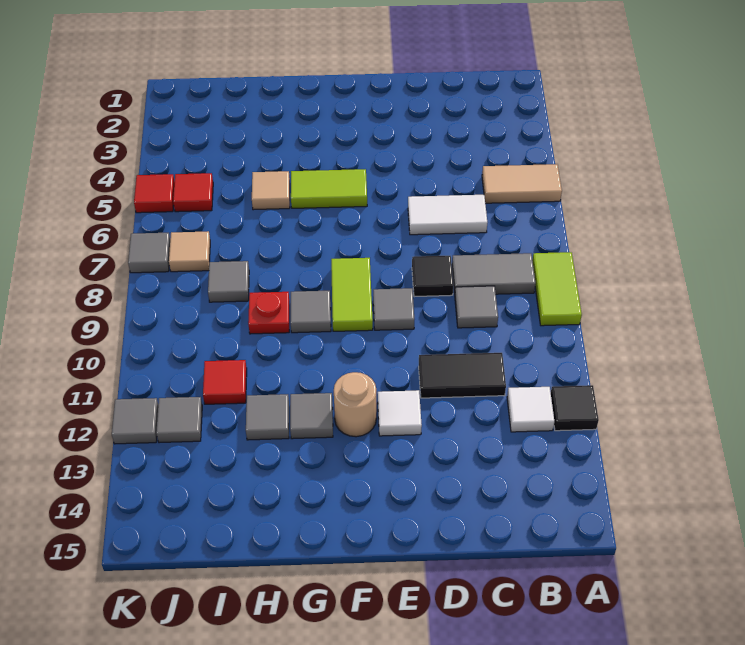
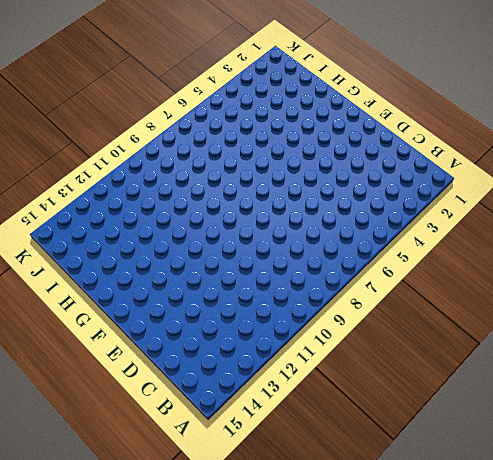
none -> tan tile A5:B5 level 1
none -> lime tile A8:A9 level 1
none -> black tile A12 level 1

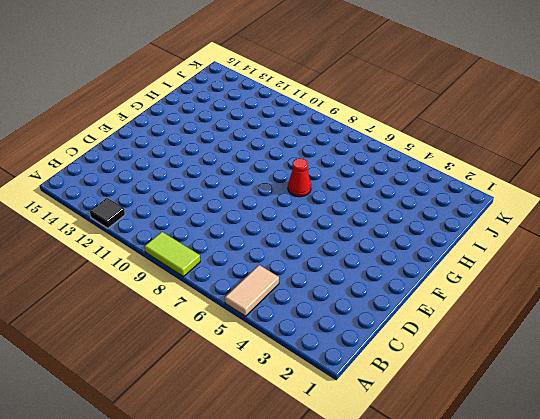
red cone G7 level 1 -> none
none -> grey tile B8:C8 level 1
none -> white tile B12 level 1
none -> white tile C6:D6 level 1

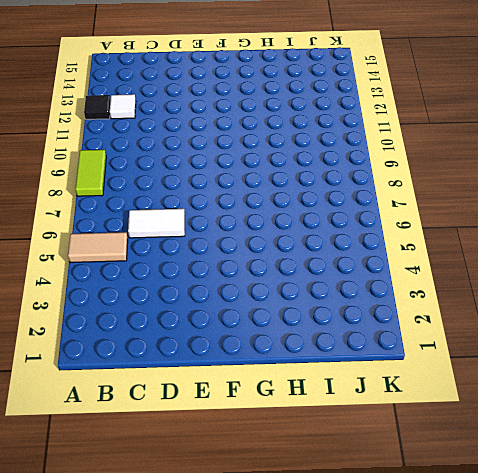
none -> grey tile B8:C8 level 1
none -> grey tile C9 level 1
none -> black tile C11:D11 level 1

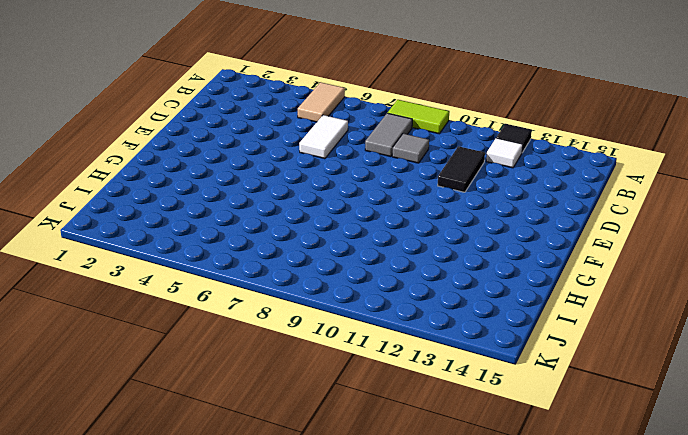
none -> black tile D8 level 1
none -> grey tile E9 level 1
none -> white tile E12 level 1

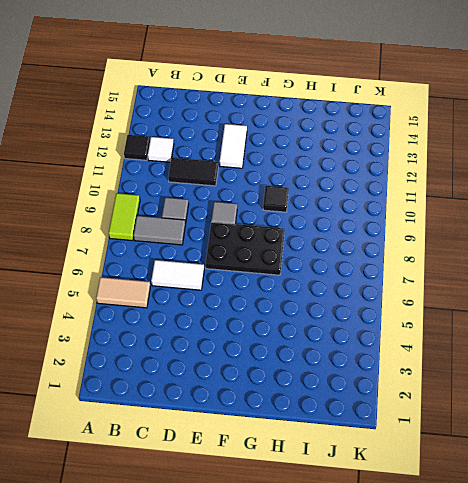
black plate E7:G8 level 1 -> lime tile F8:F9 level 1
white tile E12:E13 level 1 -> white tile E12 level 1
black tile G10 level 1 -> black tile D8 level 1
none -> lime tile F5:G5 level 1
none -> tan round brick F12 level 1
none -> grey tile G9 level 1

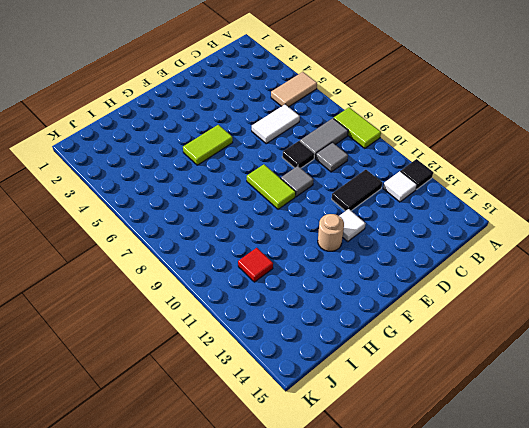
none -> grey tile G9 level 1
none -> grey tile G12 level 1
none -> tan tile H5 level 1

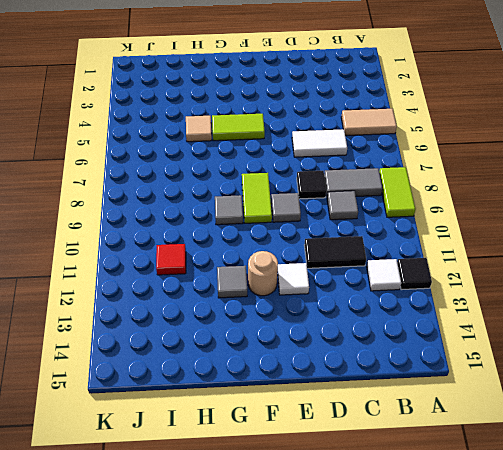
none -> red plate H9 level 1
none -> grey tile H12 level 1
none -> grey tile I8 level 1

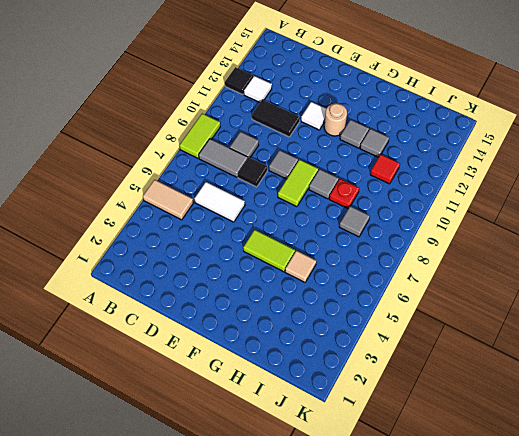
none -> red tile J5 level 1
none -> tan tile J7 level 1
none -> grey tile J12 level 1

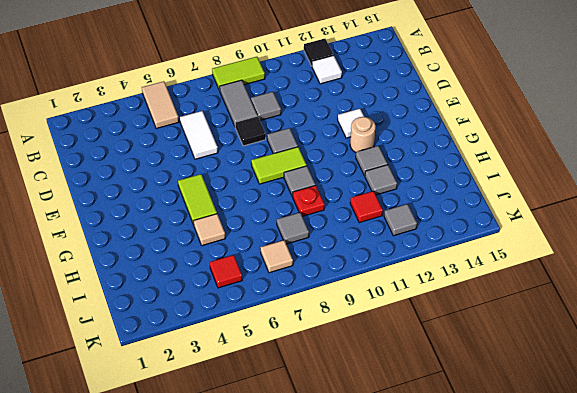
none -> black tile C11:D11 level 1
none -> red tile K5 level 1
none -> grey tile K7 level 1

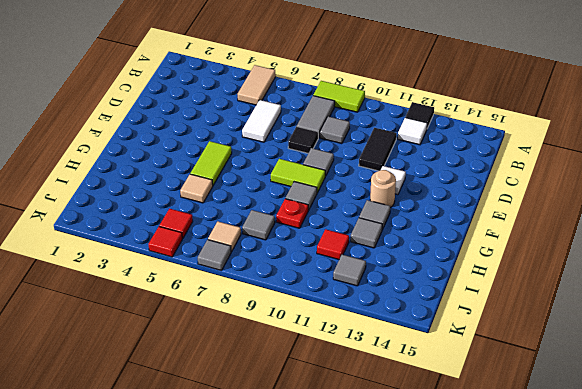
none -> grey tile K12 level 1

